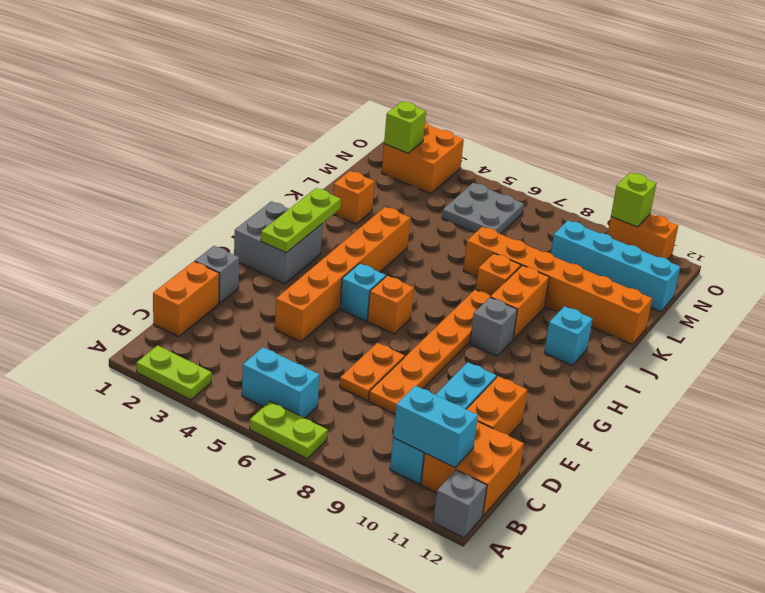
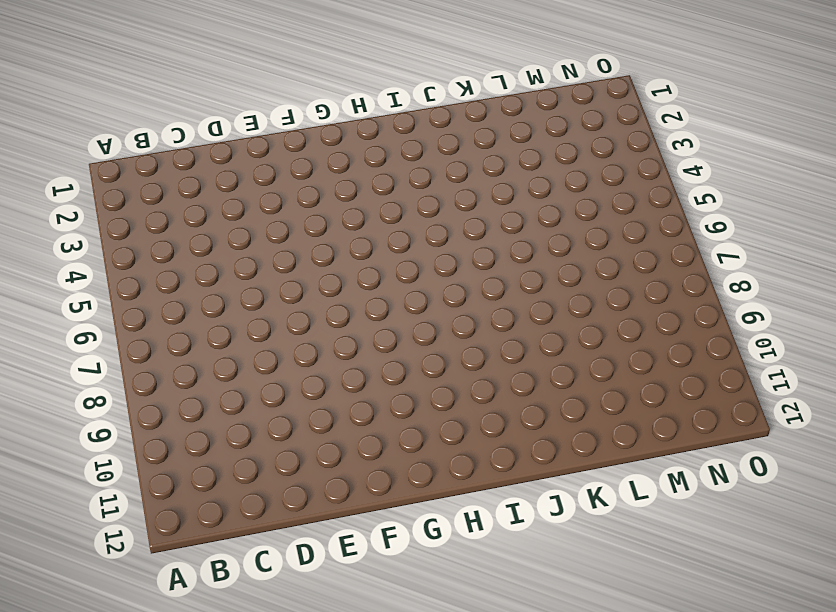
none -> lime plate A2:A3 level 1
none -> lime plate A6:A7 level 1
none -> grey brick A12 level 1

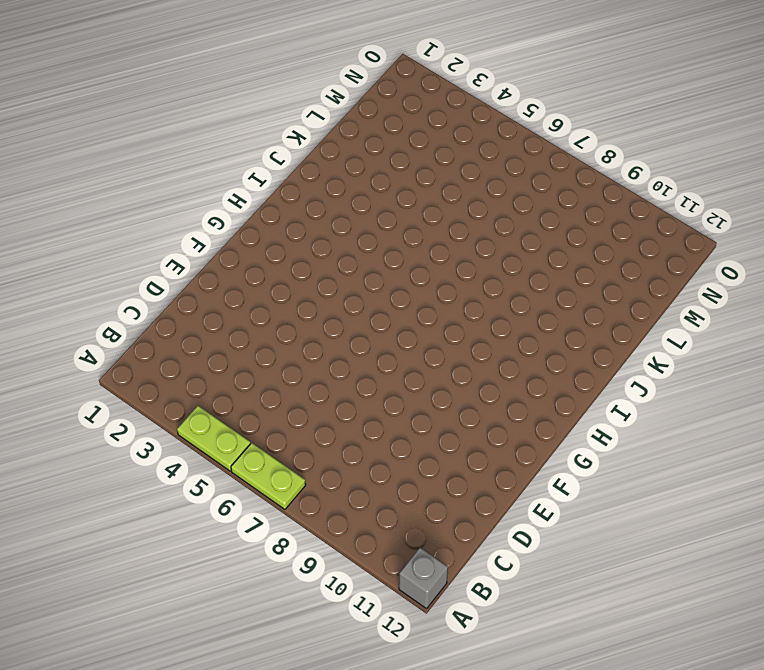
lime plate A4:A5 level 1 -> lime plate A2:A3 level 1
none -> cyan brick B5:B6 level 1
none -> cyan brick B10:E10 level 1
none -> orange brick B11:C12 level 1

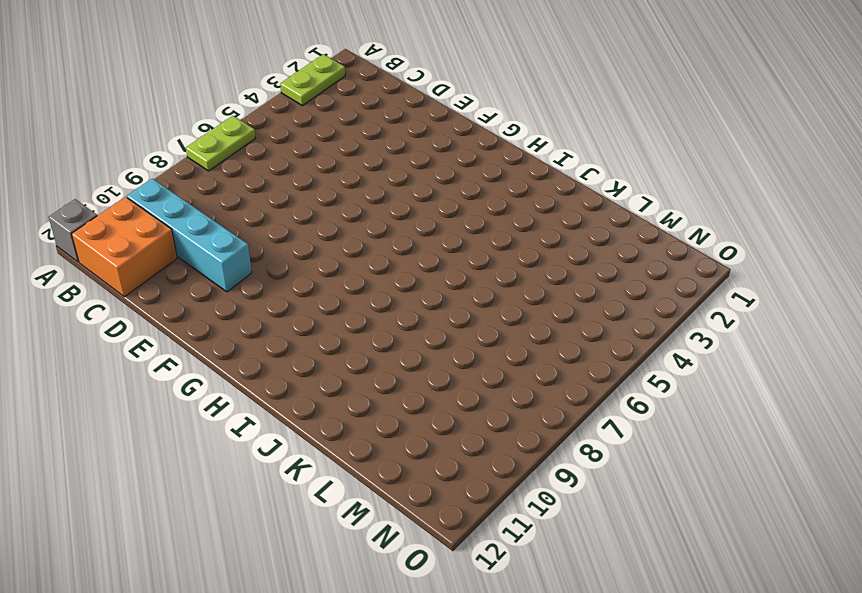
none -> cyan brick B5:B6 level 1
none -> orange brick C1:D1 level 1
none -> orange plate D7:E7 level 1

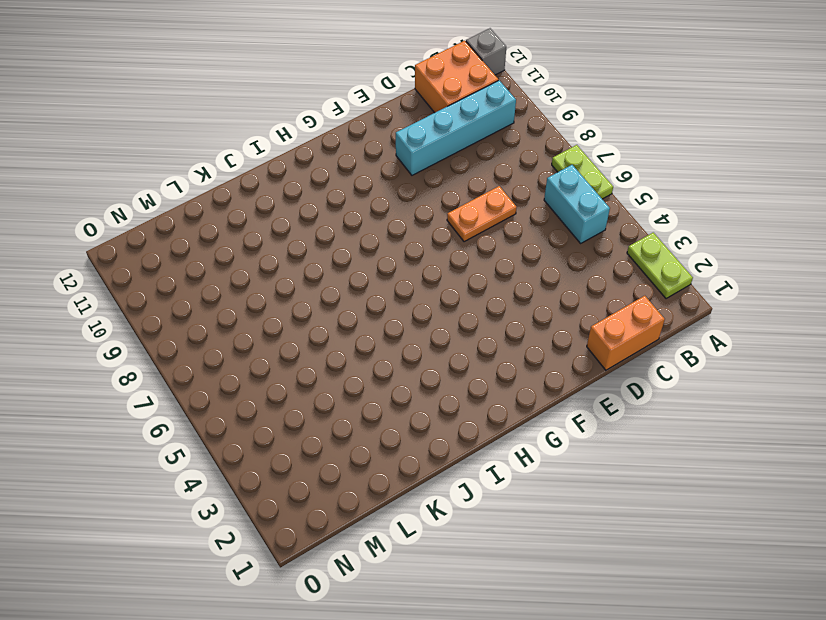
none -> orange plate D8:I8 level 1
none -> orange brick D11:E11 level 1
none -> grey brick E1 level 1

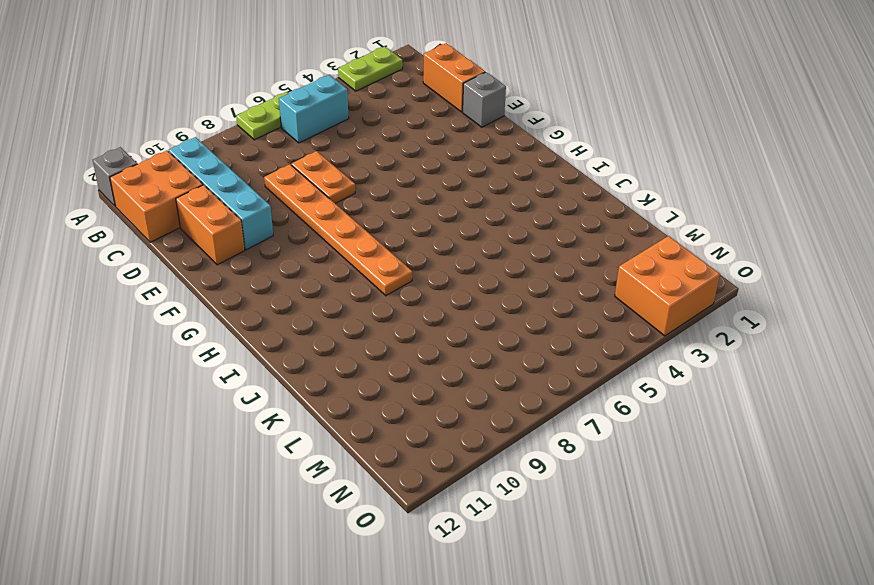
none -> orange brick E4:J4 level 1
none -> grey brick G1:H2 level 1
none -> cyan brick G5 level 1

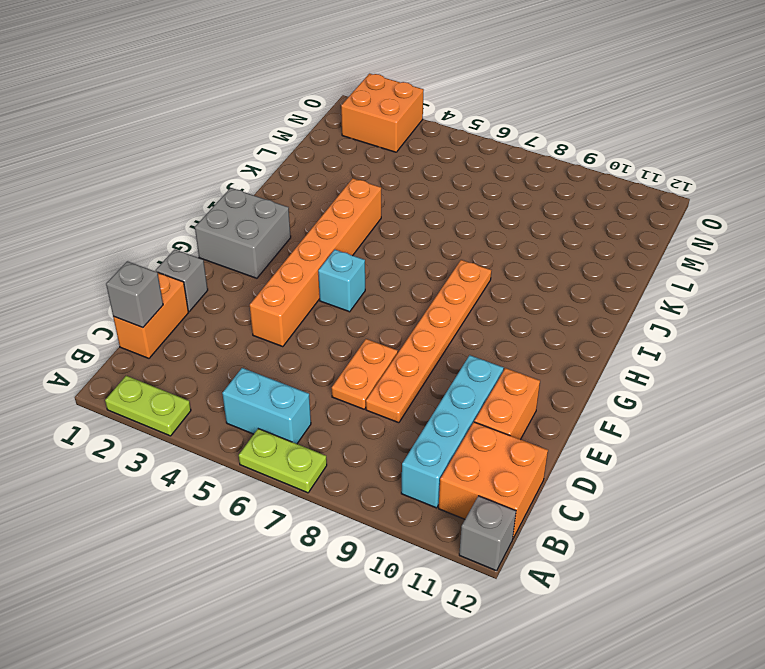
grey brick C1 level 2 -> grey brick H9 level 1
none -> orange brick G6 level 1
none -> orange brick I9:J9 level 1
none -> cyan brick I11 level 1

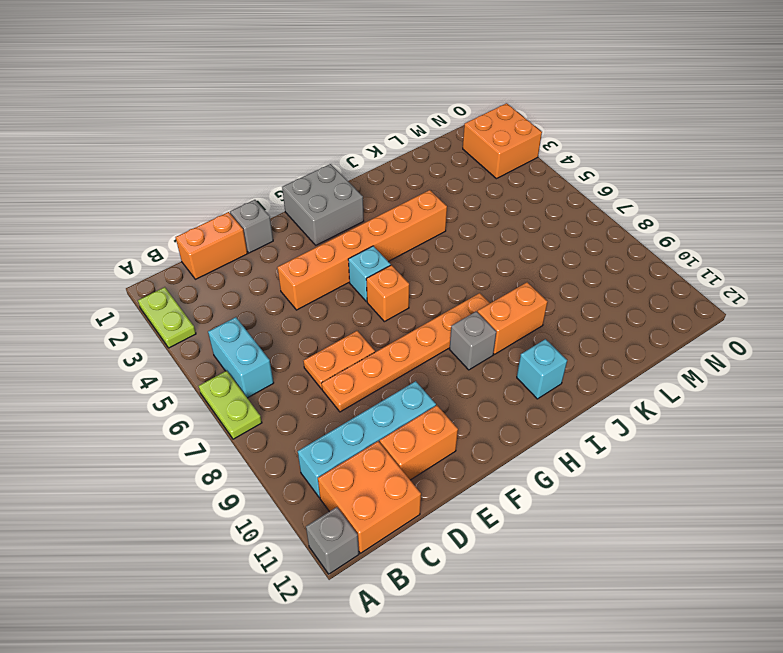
none -> orange brick J8 level 1
none -> orange brick K2 level 1
none -> orange brick K7:K12 level 1

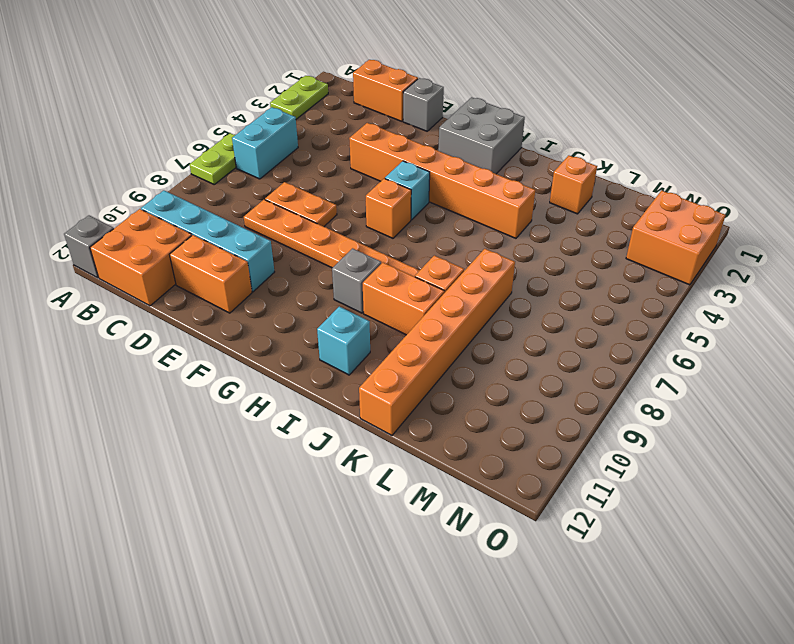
none -> grey plate M5:N6 level 1
none -> cyan brick M9:M12 level 1
none -> orange brick O10:O11 level 1

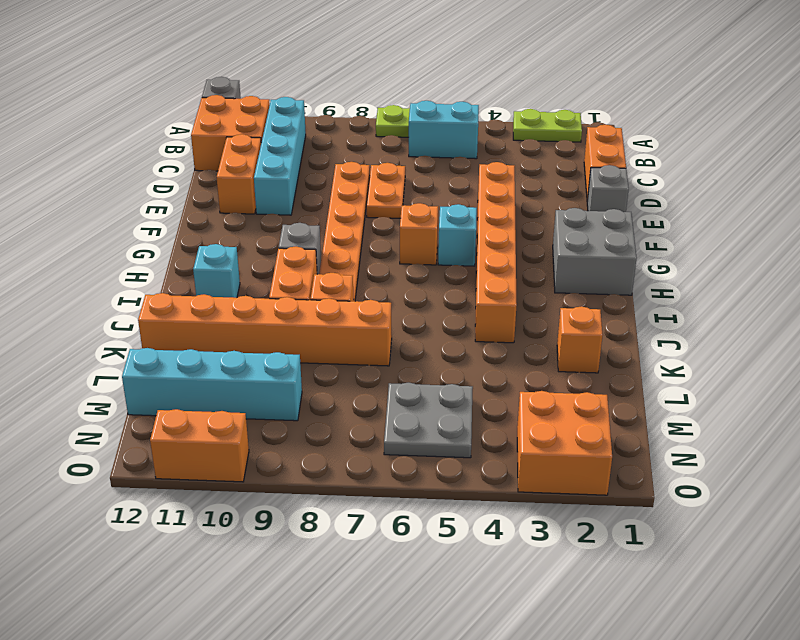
none -> cyan brick B10:B11 level 2
none -> lime plate G2:I2 level 2
none -> lime brick N2 level 2

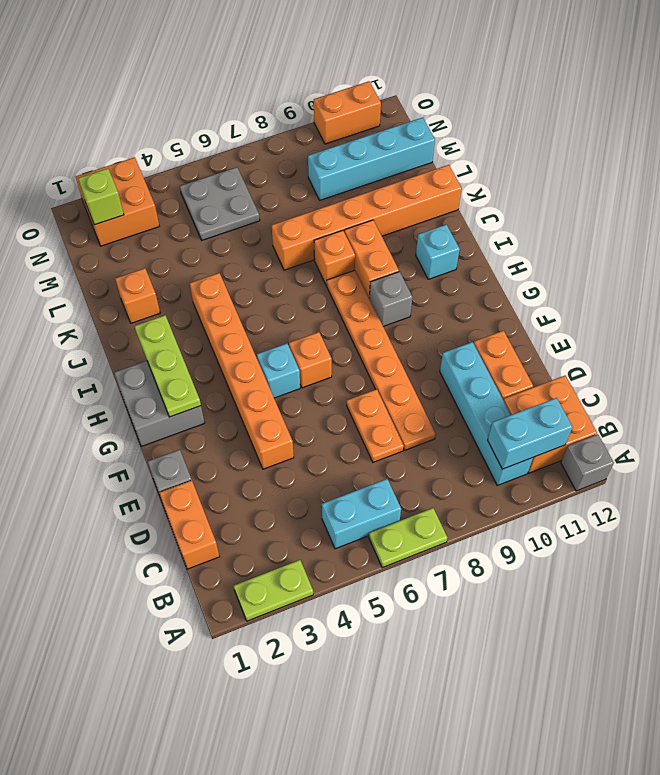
none -> lime brick O10 level 2

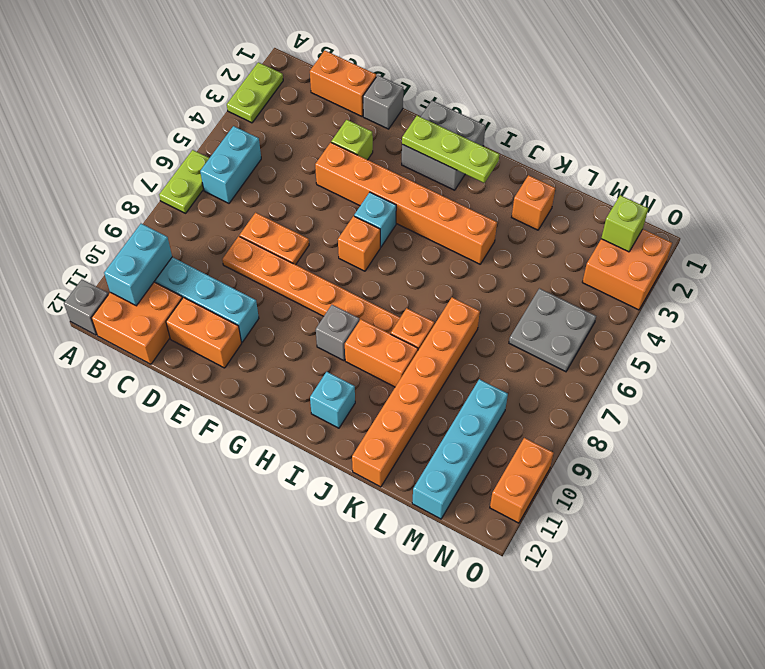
lime brick E3 level 1 -> lime brick O10 level 2

